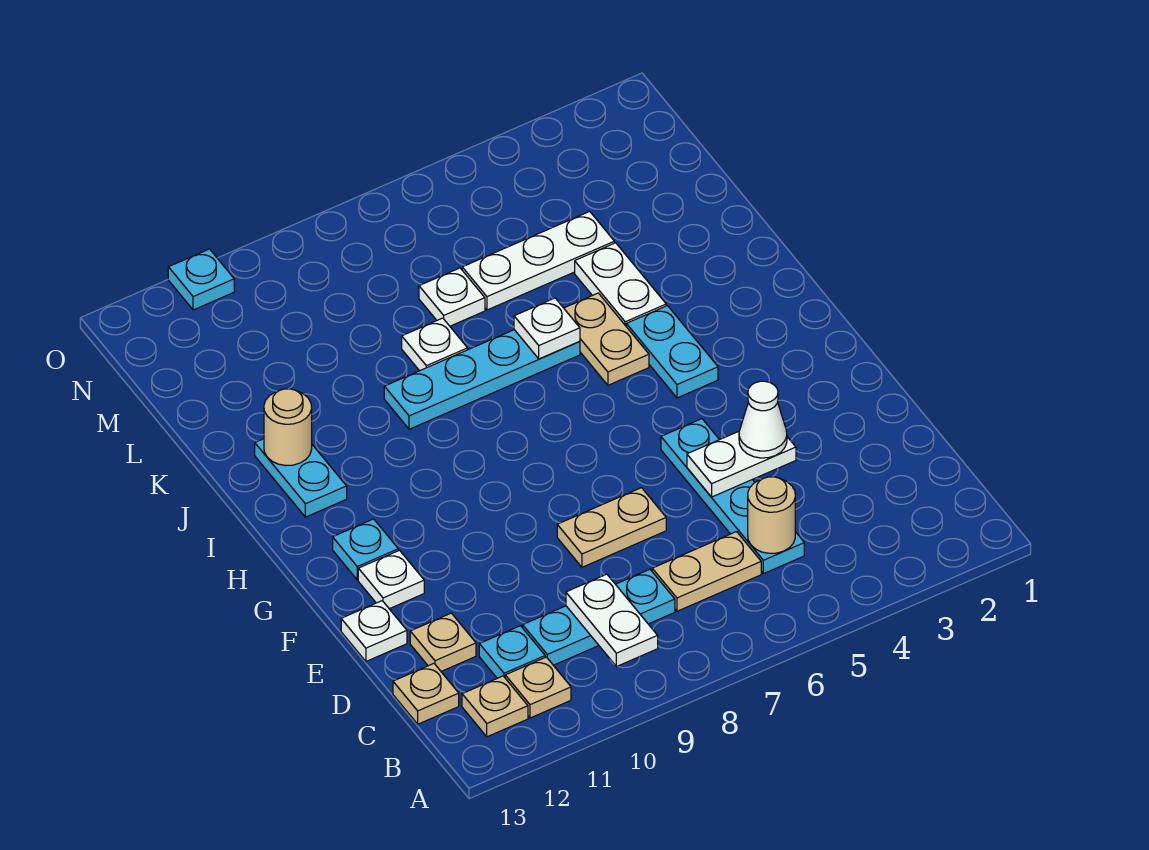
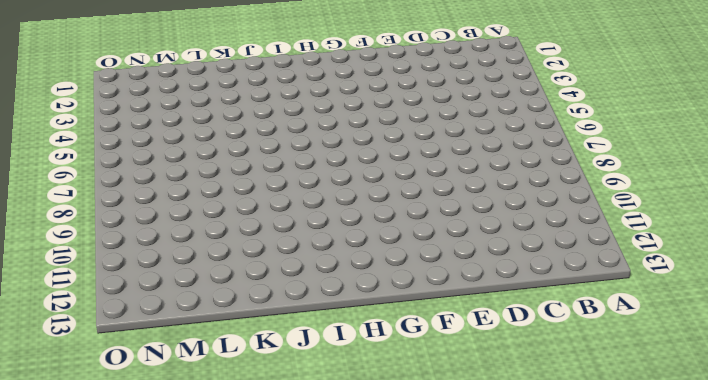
none -> tan plate B11 level 1
none -> tan plate B12 level 1
none -> cyan plate C5:F5 level 1

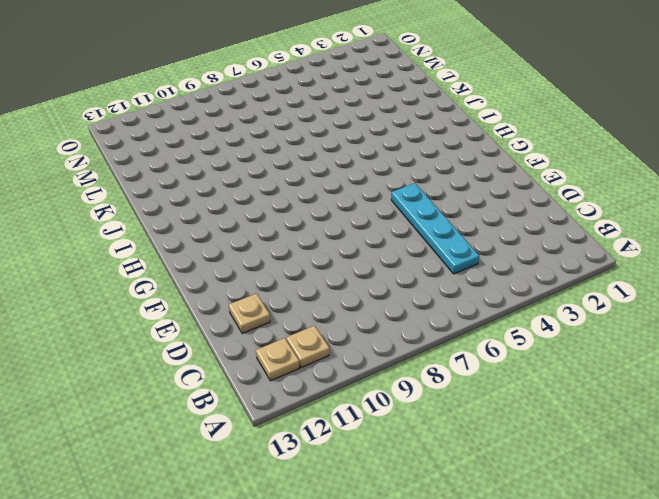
none -> tan plate C6:C7 level 1
none -> cyan plate C8:C10 level 1
none -> cyan plate C11 level 1

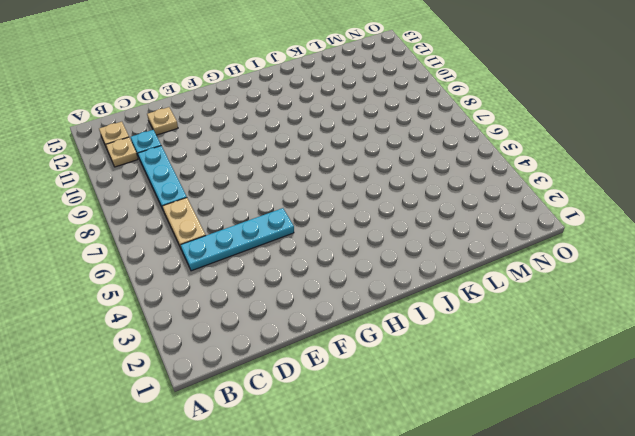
none -> tan plate C13 level 1
none -> tan plate E7:E8 level 1
none -> white plate E13 level 1

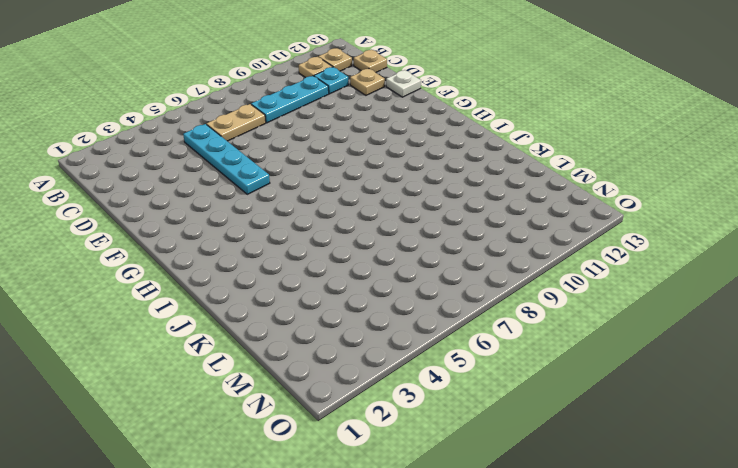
none -> tan plate E7:E8 level 1
none -> white plate F12 level 1
none -> cyan plate G12 level 1

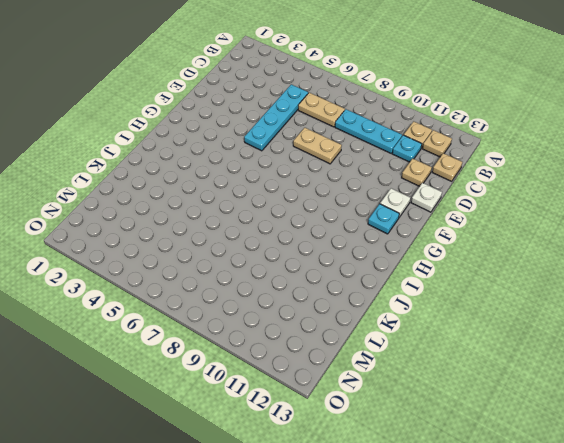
none -> cyan plate H4:I4 level 1
none -> tan plate I5:J5 level 1
none -> cyan plate I12:J12 level 1

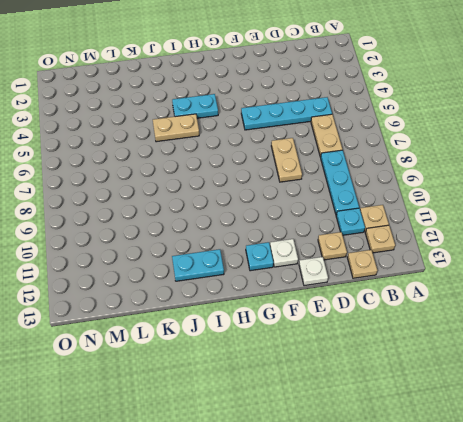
none -> white plate J4:K4 level 1
none -> cyan plate J6:J9 level 1
none -> white plate K8 level 1

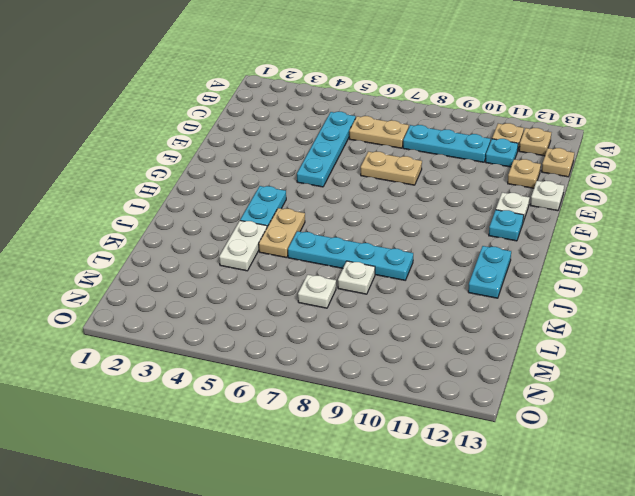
none -> white plate L4:L6 level 1
none -> cyan plate O11 level 1
none -> white plate B9:C9 level 2

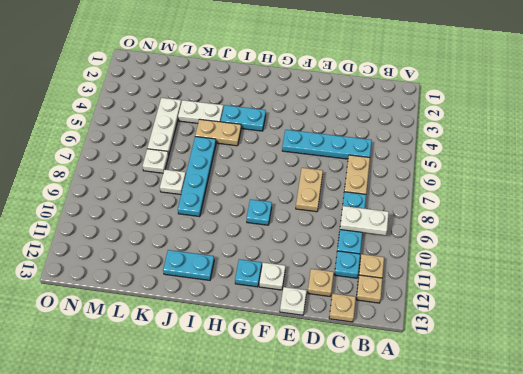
cyan plate G9 level 1 -> cyan plate O11 level 1
none -> tan round brick C5 level 2
none -> white plate E4:E5 level 2
none -> white plate J6 level 2

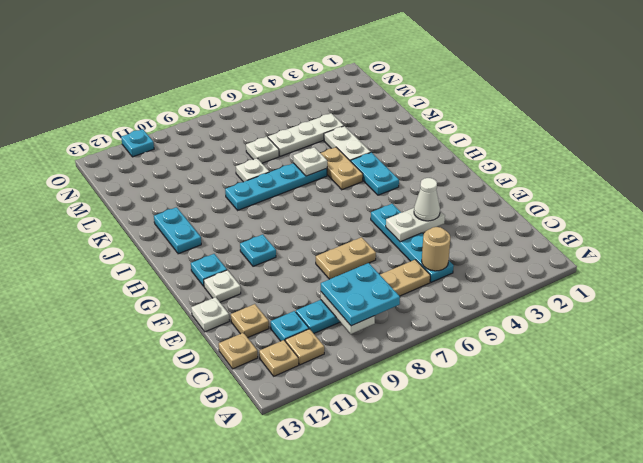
cyan plate B8:C9 level 3 -> none
cyan plate G10 level 1 -> none
none -> tan round brick J12 level 2

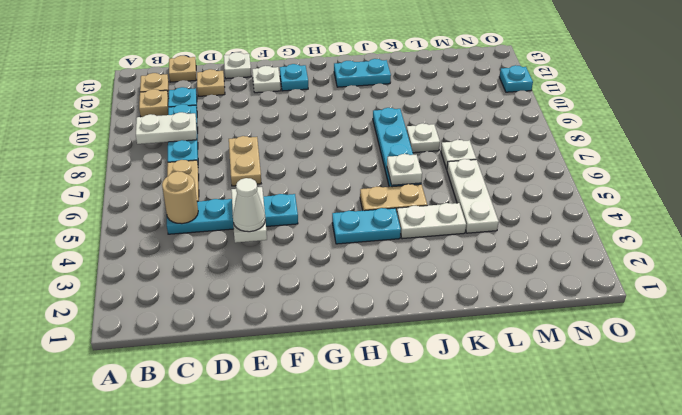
none -> tan round brick J12 level 2

